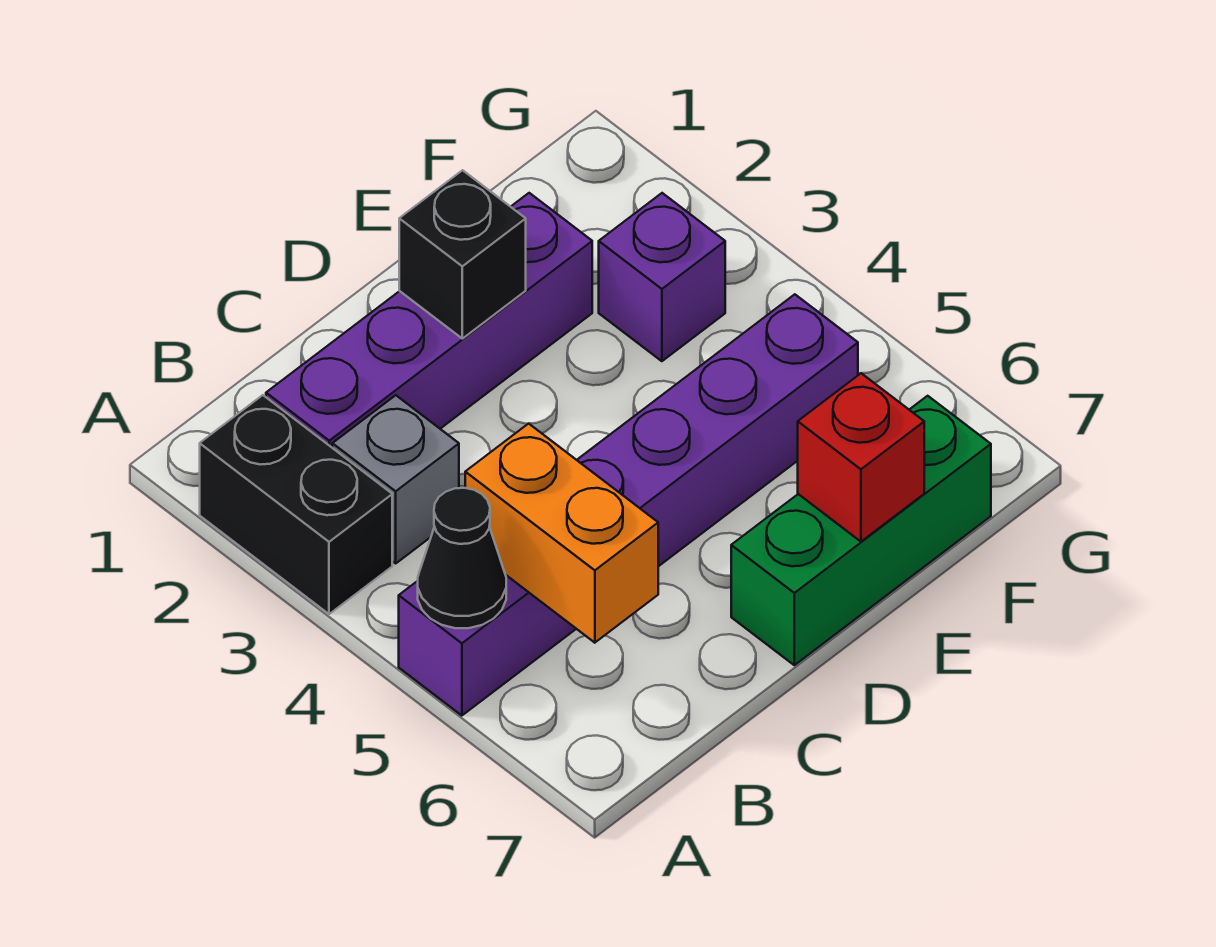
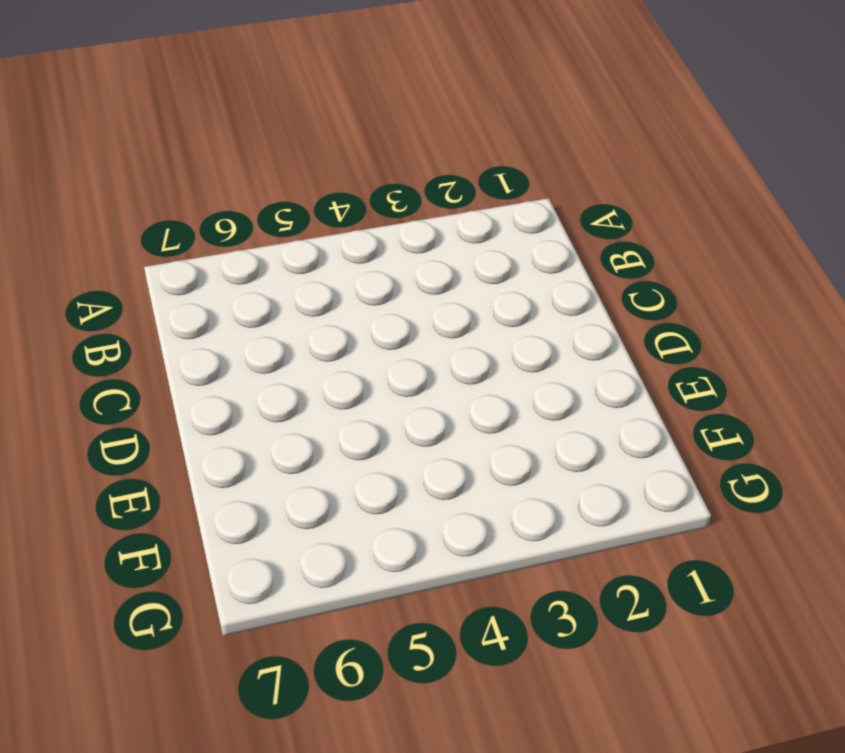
none -> black brick A2:A3 level 1
none -> purple brick A5:F5 level 1

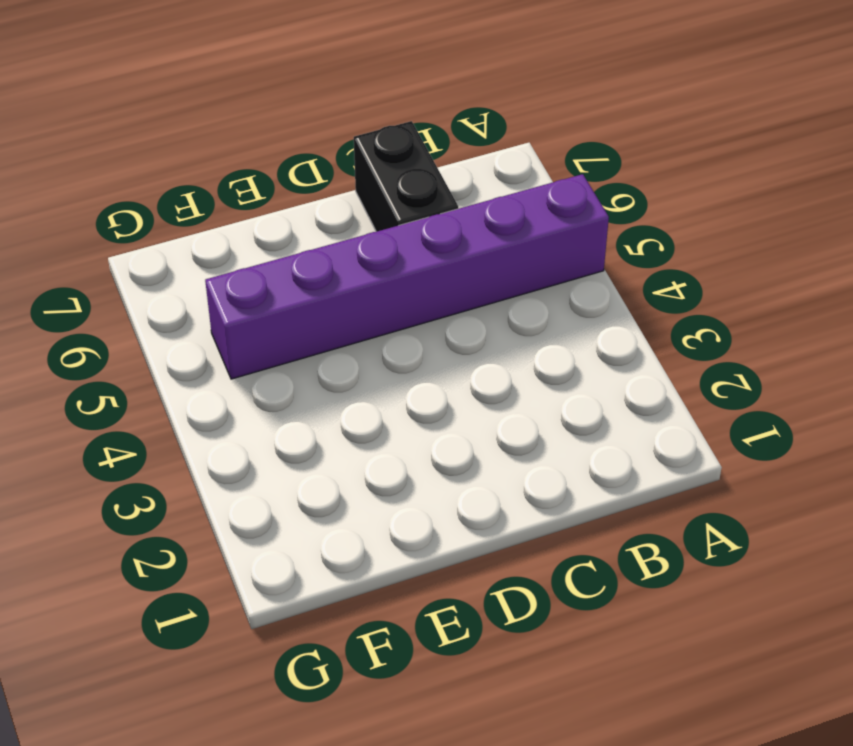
black brick C6:C7 level 1 -> black brick A2:A3 level 1
none -> purple brick B2:E2 level 1
none -> grey brick B3 level 1

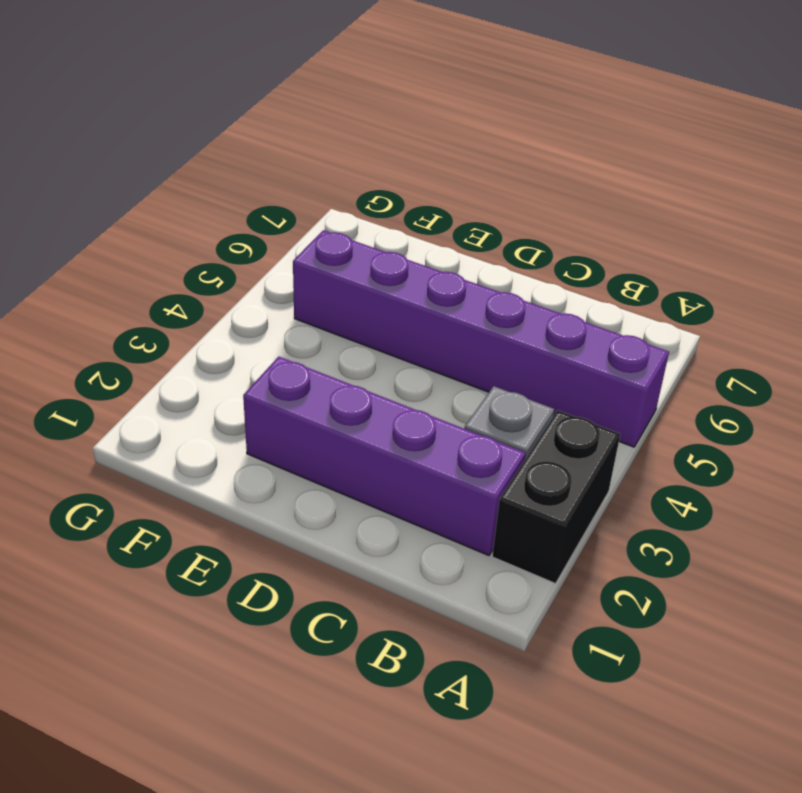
none -> green brick D7:F7 level 1
none -> purple brick F3 level 1

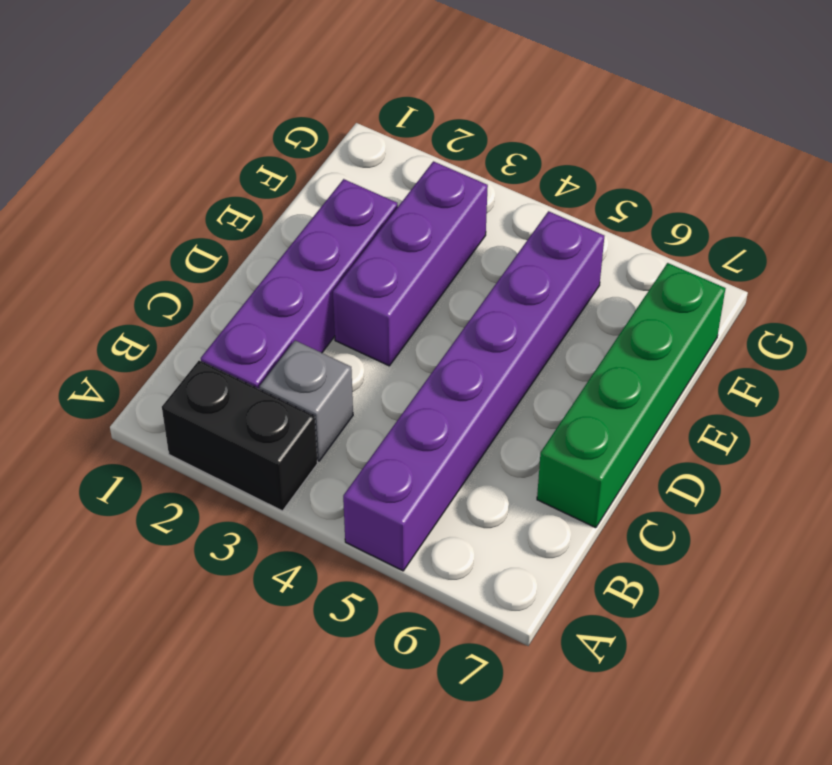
green brick C7:F7 level 1 -> green brick D7:F7 level 1
purple brick D3:F3 level 1 -> purple brick F3 level 1
none -> black cone A5 level 2
none -> orange brick B5:B6 level 2

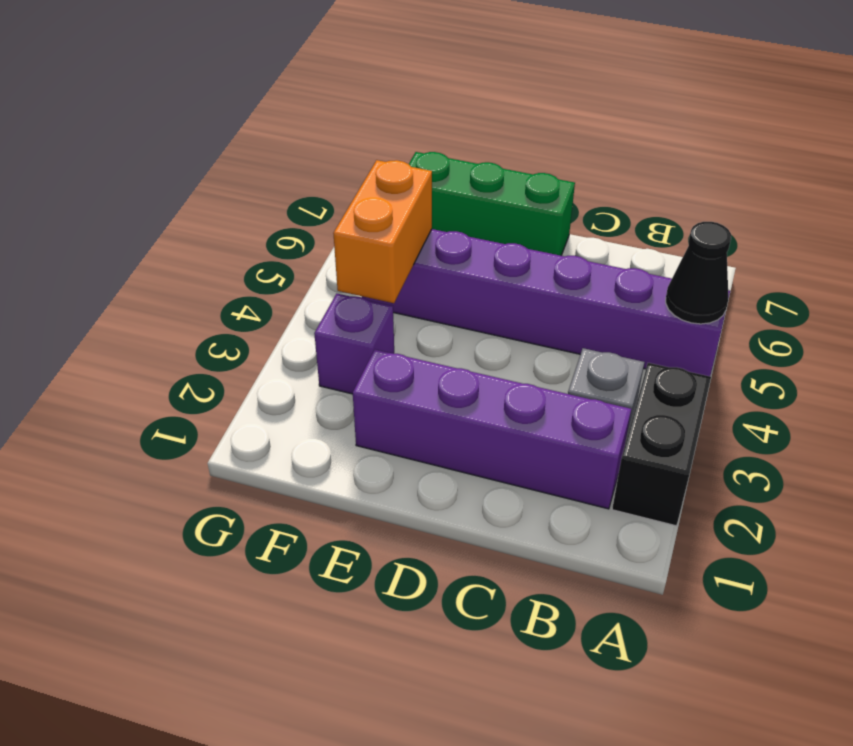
orange brick F4:F5 level 2 -> orange brick B5:B6 level 2
none -> black brick D2 level 2
none -> red brick E7 level 2

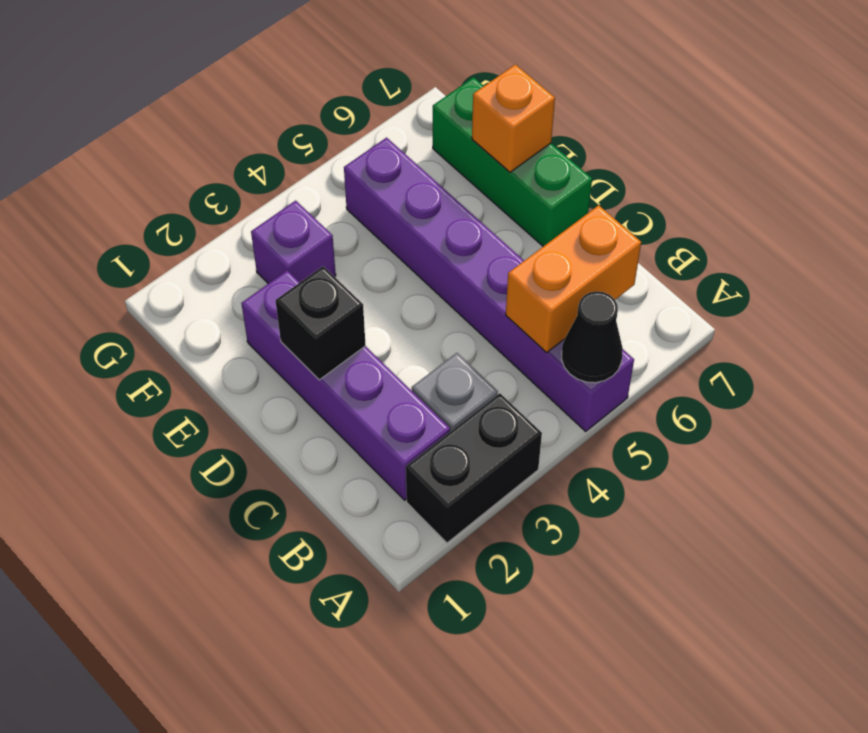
orange brick E7 level 2 -> red brick E7 level 2

